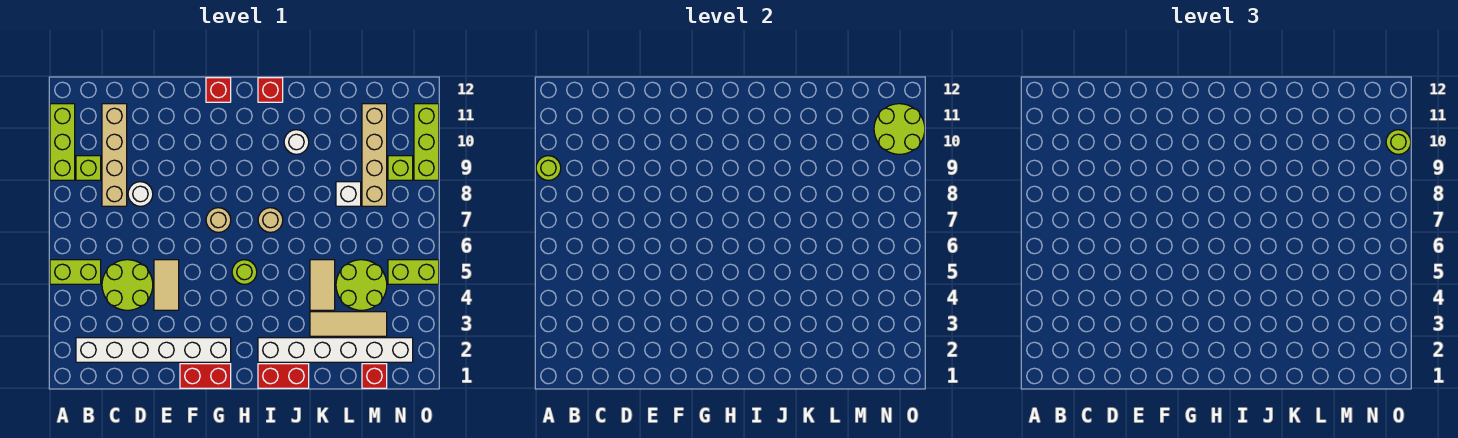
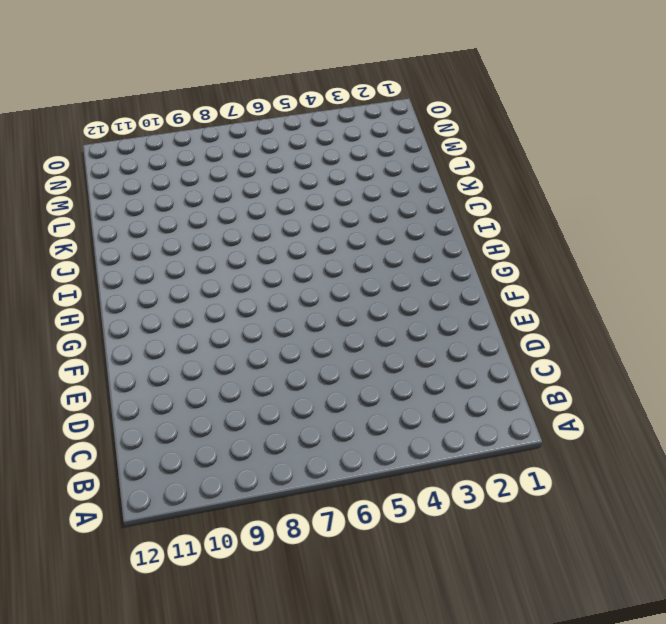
none -> lime brick A5:B5 level 1
none -> lime brick A9:A11 level 1
none -> white brick B2:G2 level 1

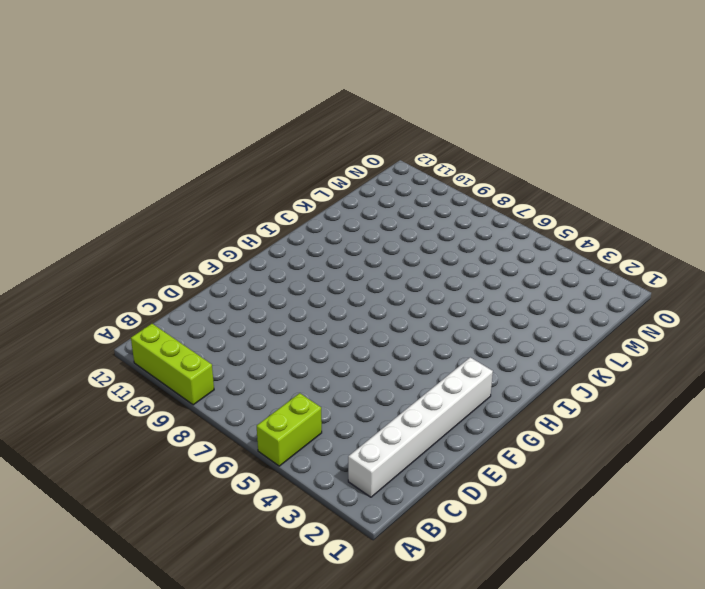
none -> lime brick B9 level 1
none -> lime round brick C4:D5 level 1
none -> tan brick C8:C11 level 1

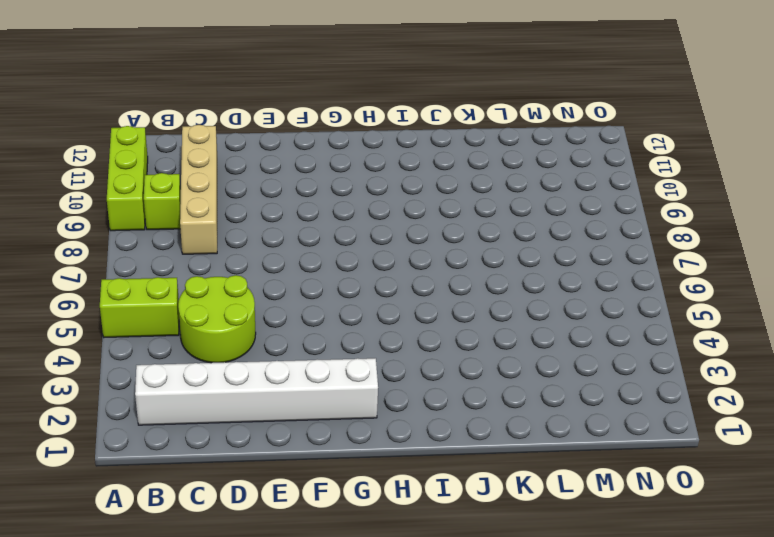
none -> white round brick D8 level 1
none -> tan tile E4:E5 level 1
none -> red brick F1:G1 level 1

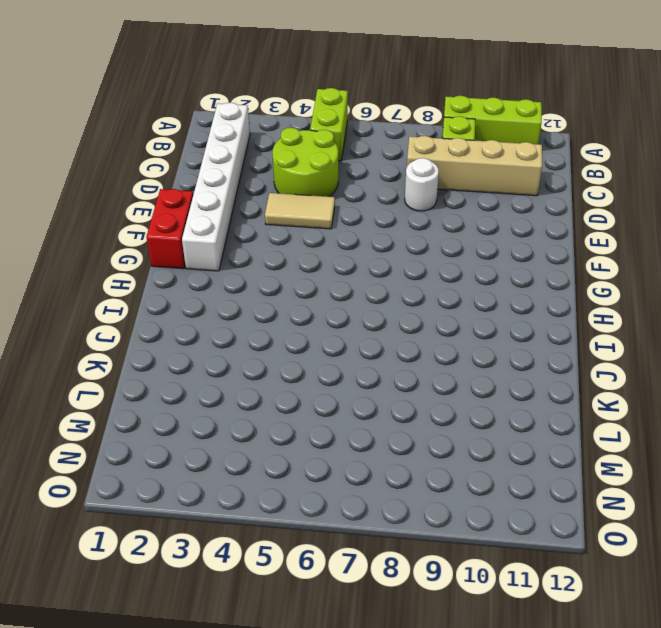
none -> tan round brick G7 level 1
none -> red brick G12 level 1
none -> lime round brick H5 level 1

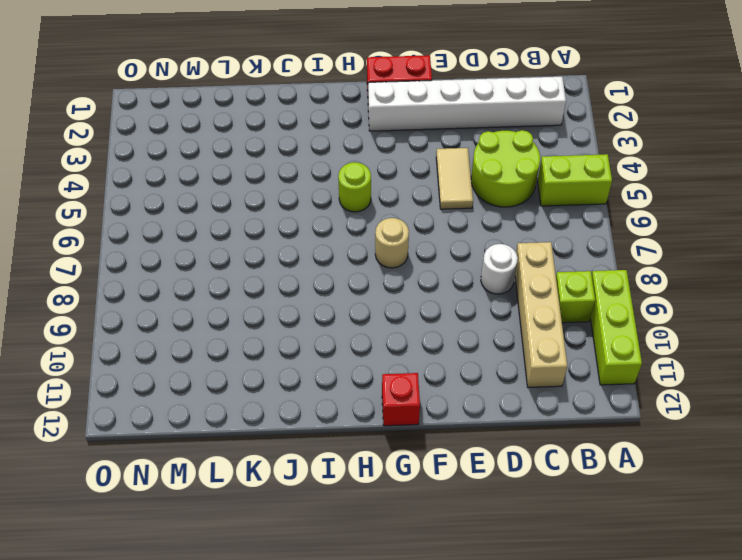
none -> red brick I1:J1 level 1
none -> white brick I2:N2 level 1
none -> tan round brick I7 level 1

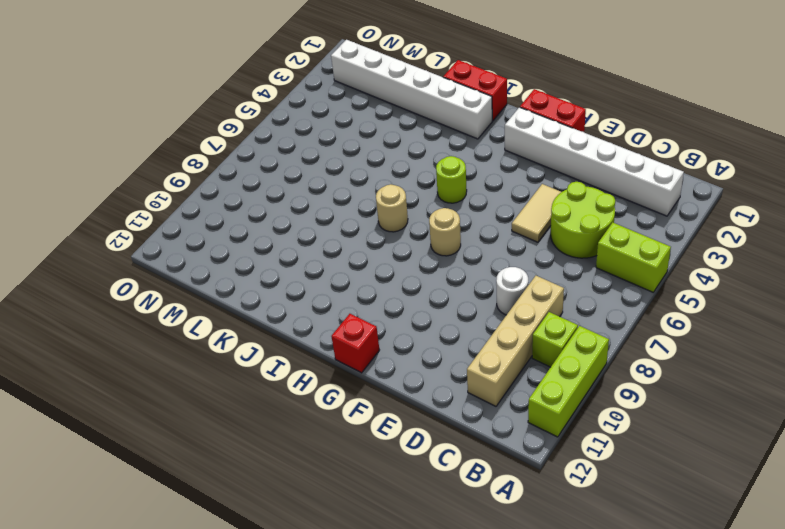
none -> red brick I12 level 1
none -> white round brick J10 level 1
none -> tan tile K3:M3 level 1

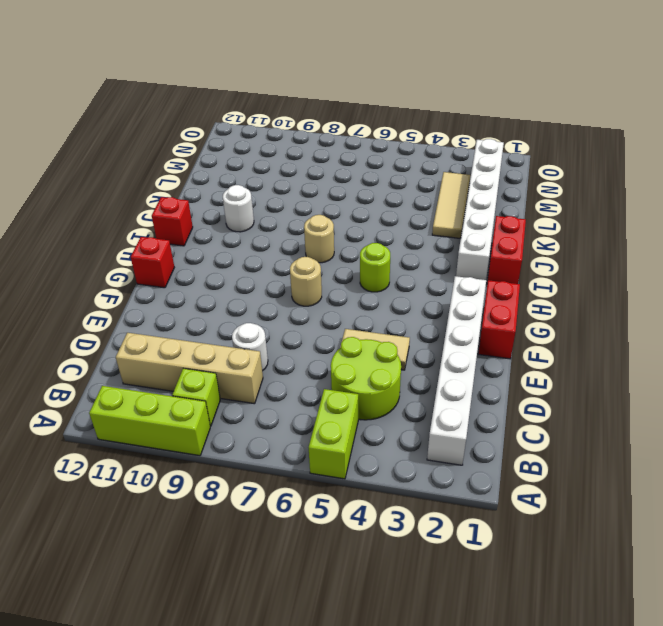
none -> tan tile K4:K5 level 1
none -> lime round brick L4:M5 level 1
none -> white brick L8 level 1

